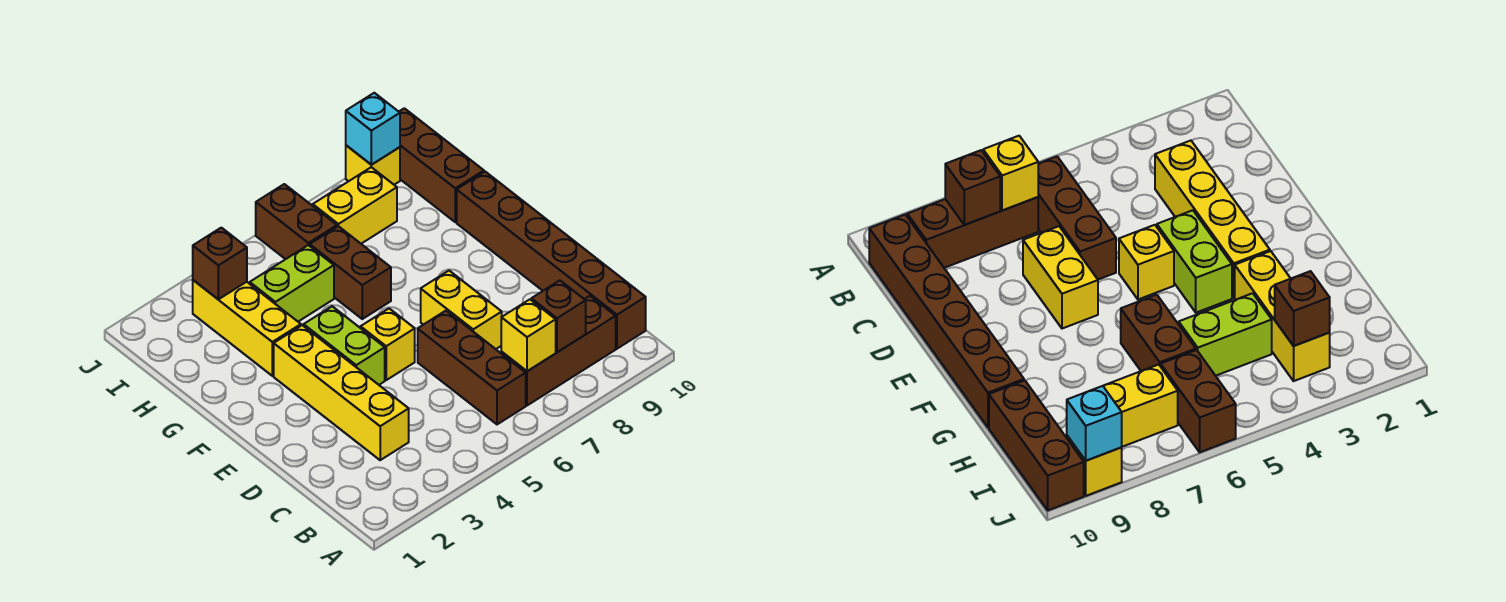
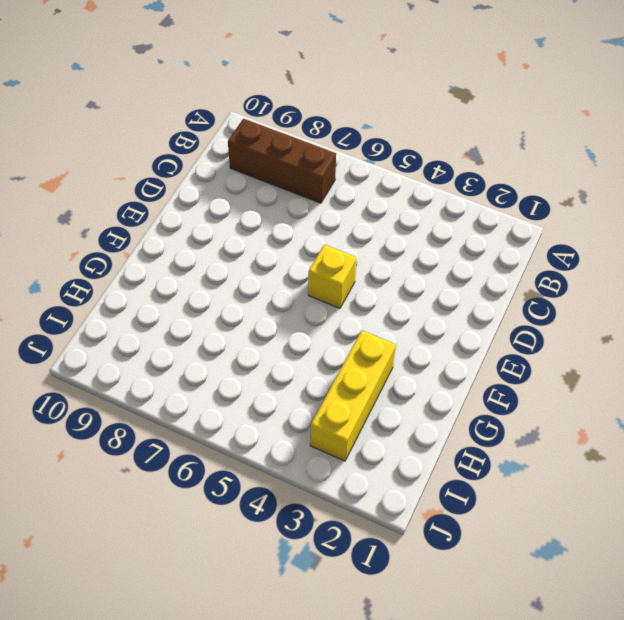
none -> brown brick B6:D6 level 1
none -> brown brick B10:G10 level 1
none -> yellow brick C3:F3 level 1

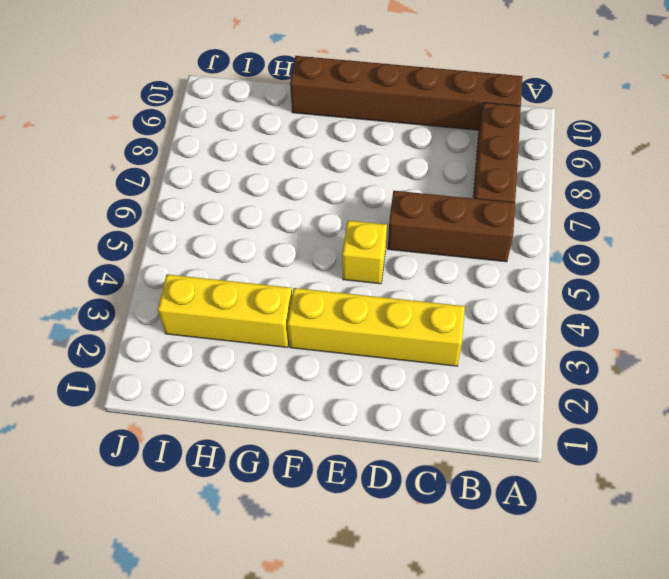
none -> yellow brick D7:E7 level 1
none -> lime brick E4:F4 level 1
none -> brown brick G6:H6 level 1

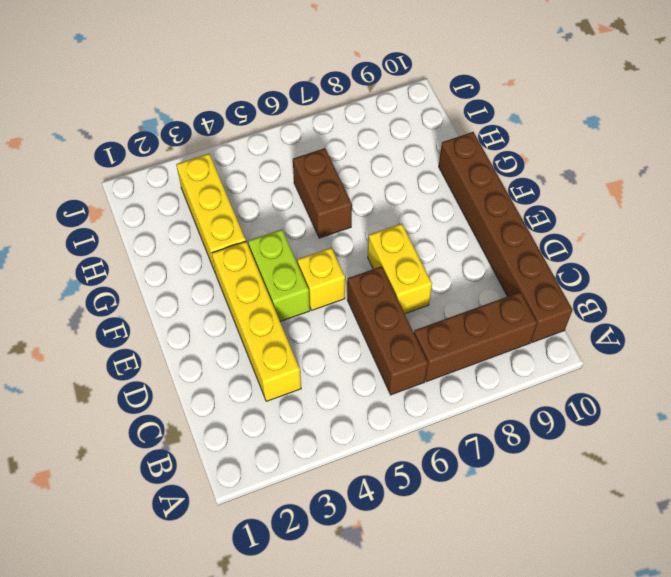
none -> lime brick H4:H5 level 1
none -> brown brick H10:J10 level 1
none -> brown brick I6:J6 level 1

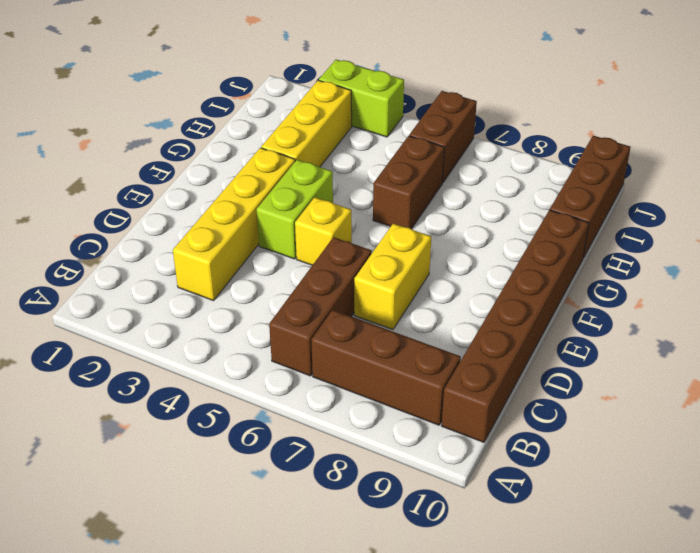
lime brick J3:J4 level 1 -> lime brick H4:H5 level 1
none -> yellow brick I7:I8 level 1
none -> yellow brick J9 level 1
none -> yellow brick B7 level 2

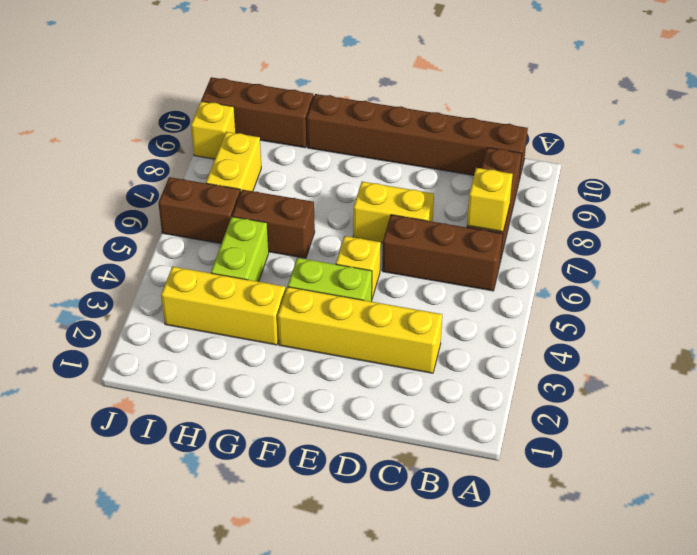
none -> brown brick B8 level 2
none -> brown brick I3 level 2
none -> cyan brick J9 level 2

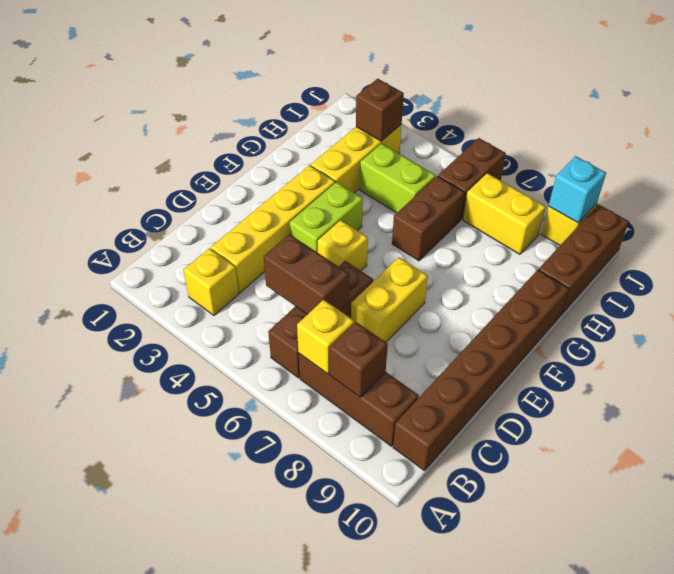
yellow brick B3 level 1 -> none
brown brick C5:C6 level 2 -> none

